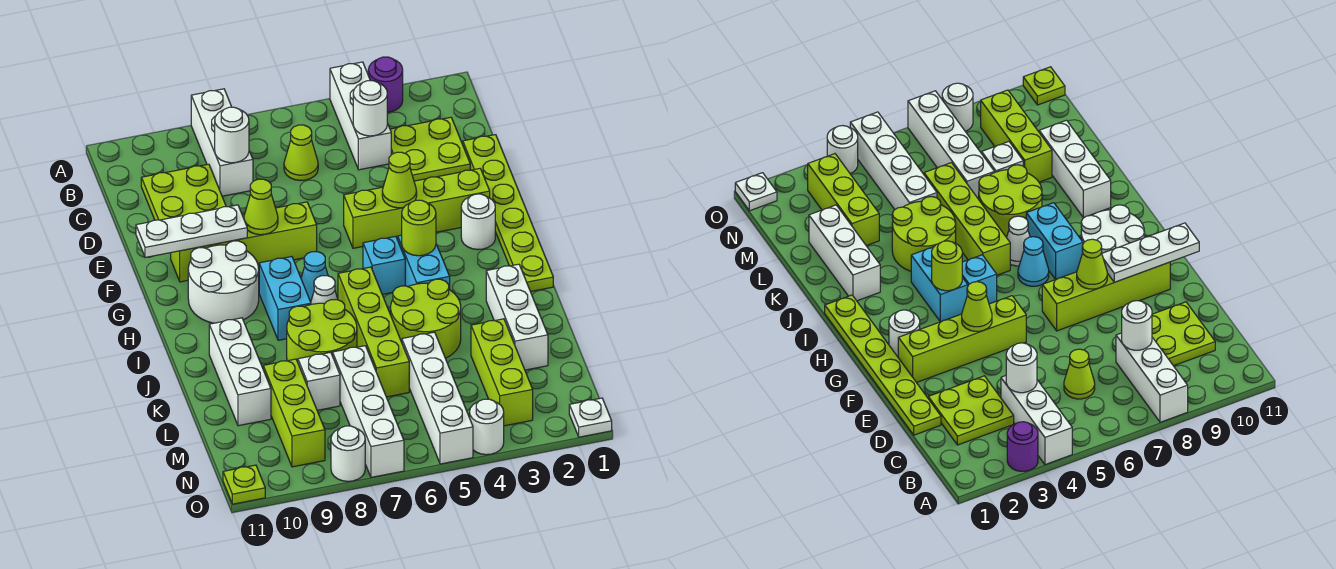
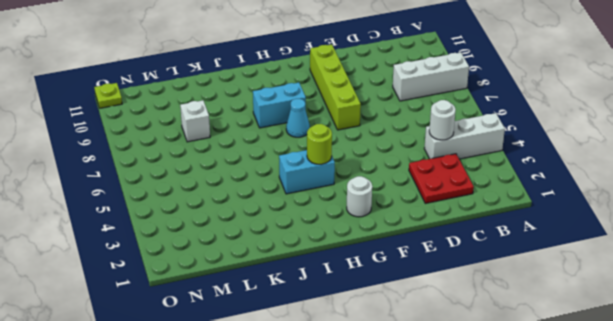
red plate C2:D3 level 1 -> lime plate C2:D3 level 1
none -> purple round brick A3 level 1
none -> lime cone C6 level 1
none -> lime plate C9:D10 level 1
none -> lime plate D1:I1 level 1

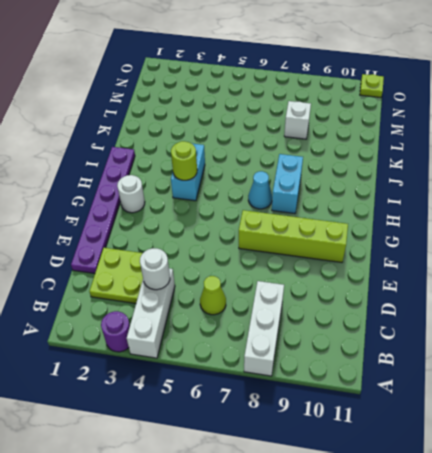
purple plate D1:I1 level 1 -> lime plate D1:I1 level 1
none -> lime plate C9:D10 level 1
none -> lime brick F2:F5 level 1
none -> white round brick G9:H10 level 1
none -> cyan brick H5 level 1

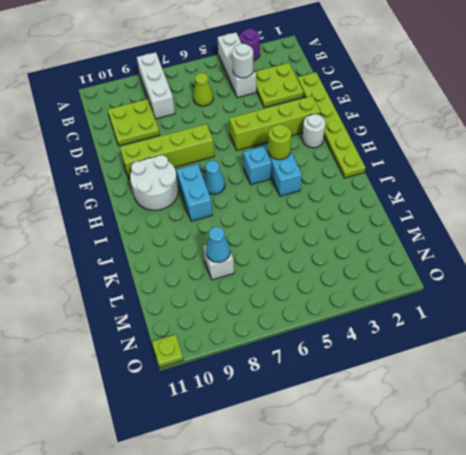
cyan cone L8 level 2 -> none
none -> lime brick I6:L6 level 1
none -> white cone I7 level 1
none -> white brick J2:L2 level 1
none -> lime round brick J4:K5 level 1

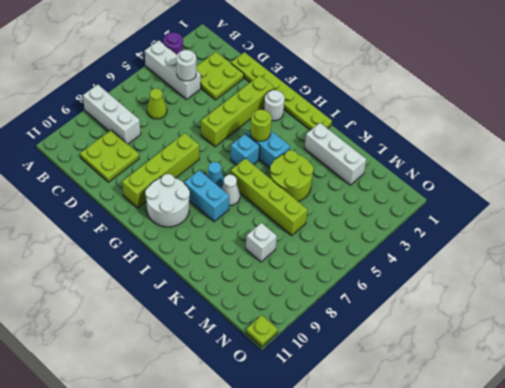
none -> lime round brick J7:K8 level 1
none -> white brick J10:L10 level 1
none -> lime brick L3:N3 level 1
none -> white brick L5:O5 level 1

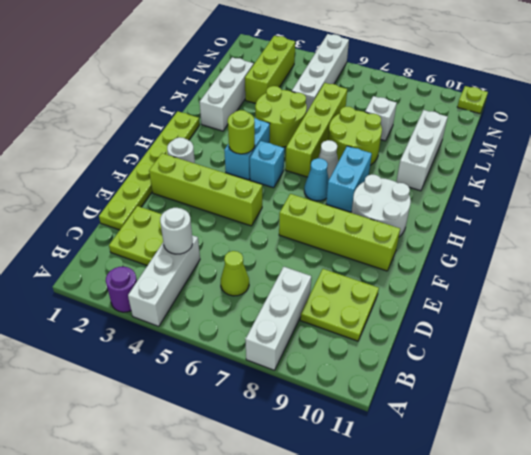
none -> white brick L7:O7 level 1
none -> lime brick L9:N9 level 1
none -> white plate O1 level 1
none -> white round brick O4 level 1

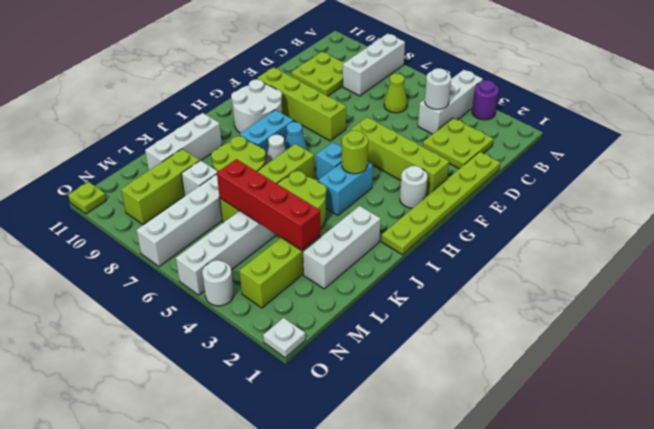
red brick L3:L6 level 2 -> none
none -> white round brick O8 level 1
none -> white round brick C8 level 2
none -> lime cone F4 level 2
none -> lime cone F8 level 2

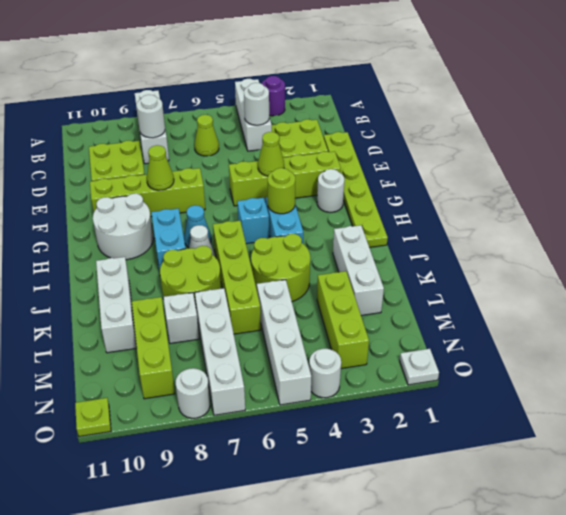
none -> white plate F9:F11 level 2

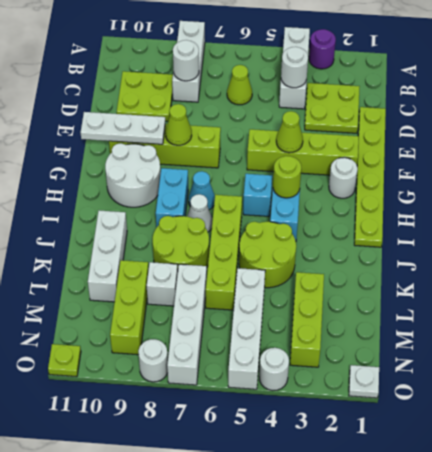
none -> white brick J2:L2 level 1

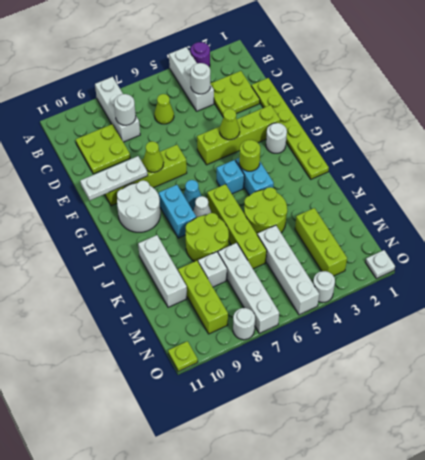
none -> white brick J2:L2 level 1

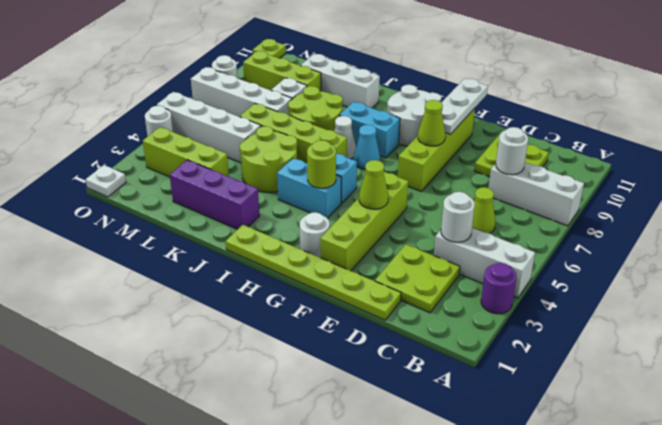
purple brick J2:L2 level 1 -> white brick J2:L2 level 1

